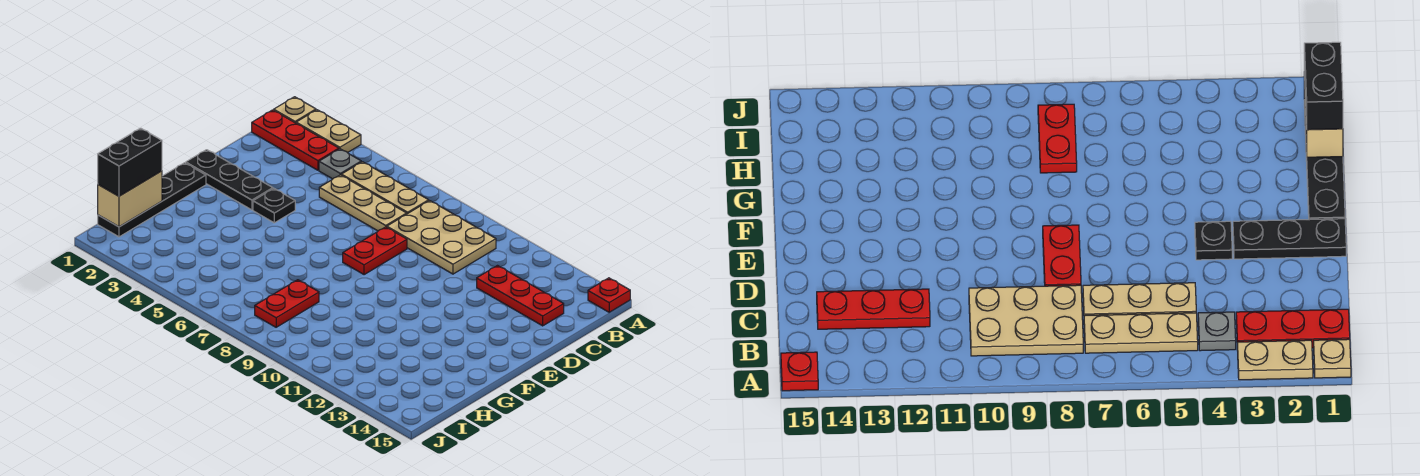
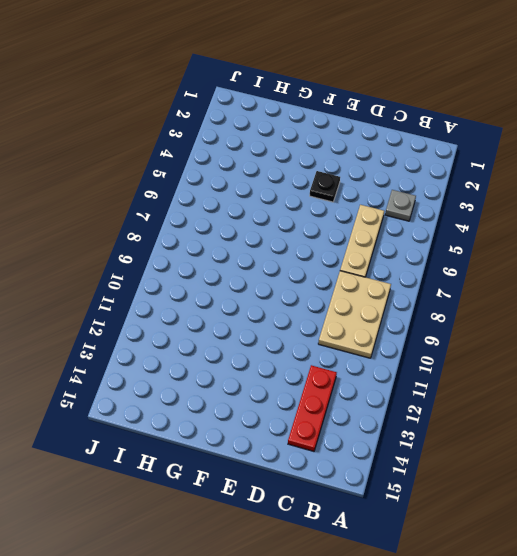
none -> tan plate A1 level 1
none -> tan plate A2:A3 level 1
none -> red plate A15 level 1

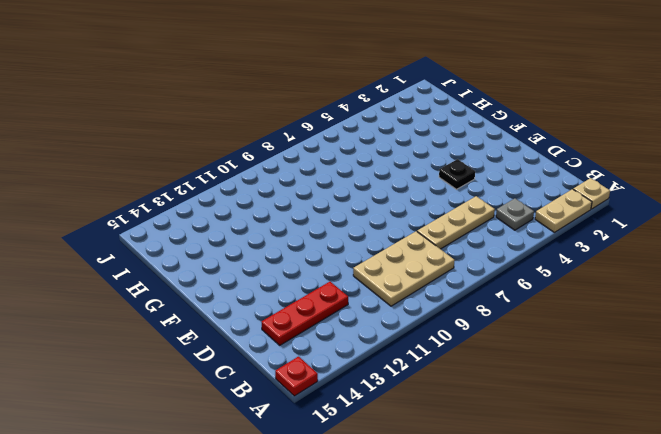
none -> red plate B1:B3 level 1
none -> tan plate B5:B7 level 1
none -> red plate D8:E8 level 1

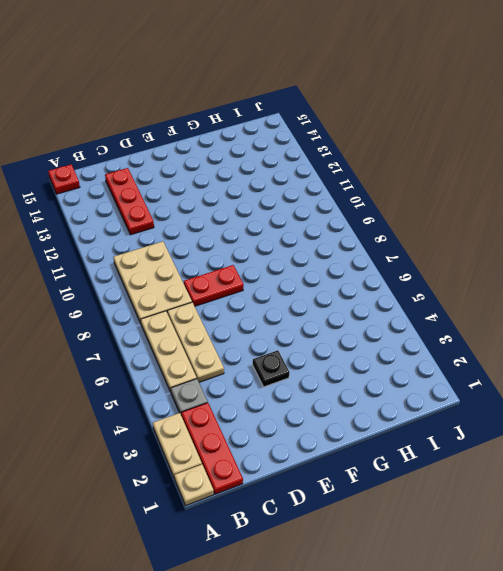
none -> black plate E1:E3 level 1
none -> black plate F1:I1 level 1
none -> red plate H8:I8 level 1

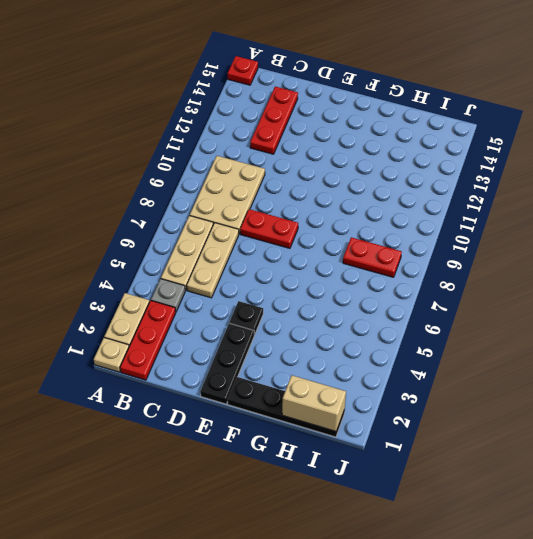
none -> black brick H1:I1 level 3

